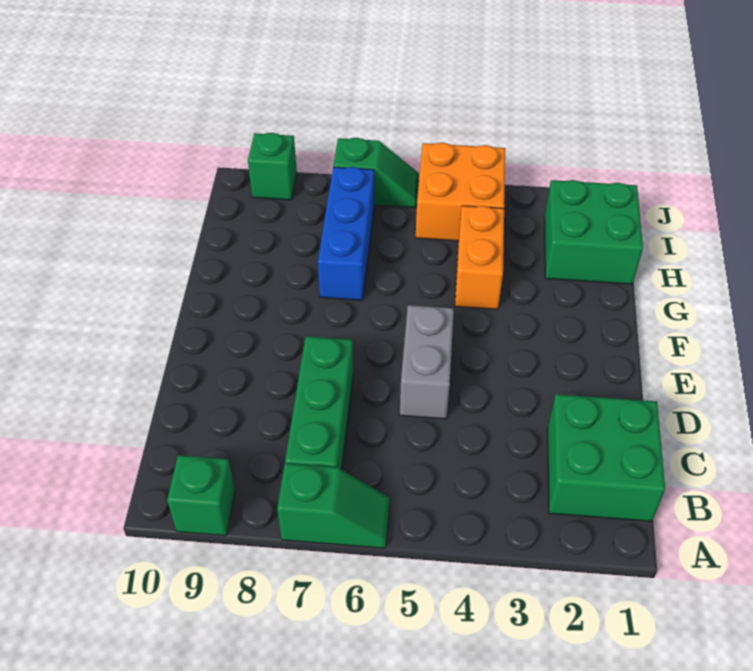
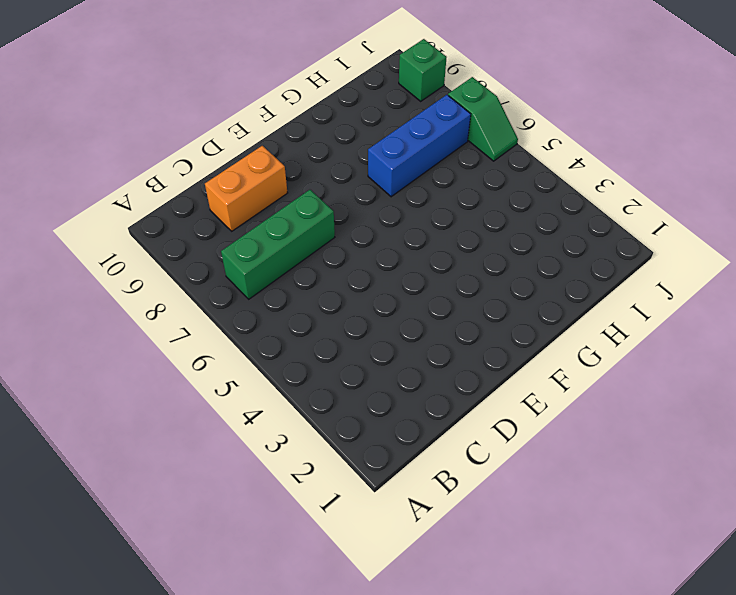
orange brick C9:D9 level 1 -> orange brick G4:H4 level 1
none -> green slope A6:A7 level 1 top 7
none -> green brick A9 level 1

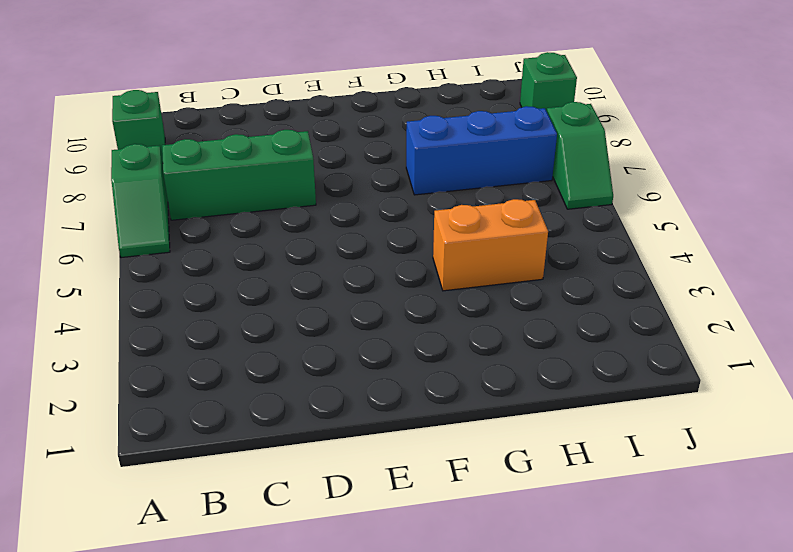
none -> green brick B1:C2 level 1
none -> grey brick D5:E5 level 1

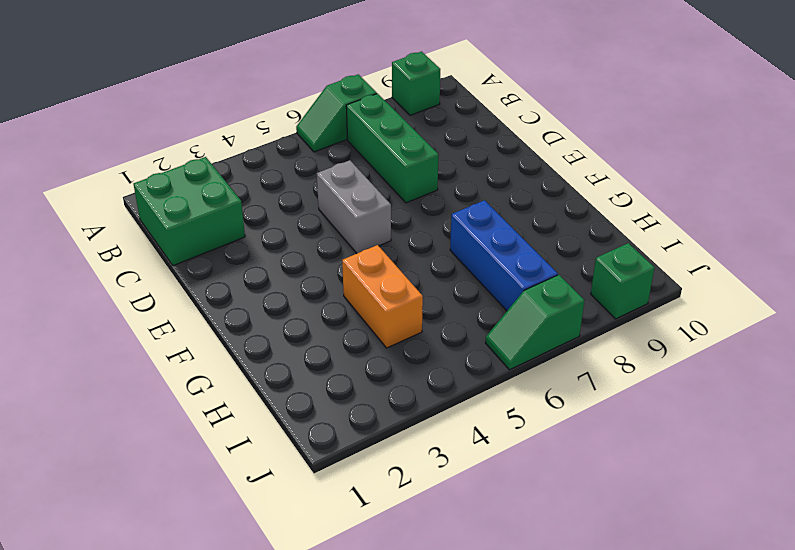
none -> green brick H1:I2 level 1
none -> orange brick I4:J5 level 1

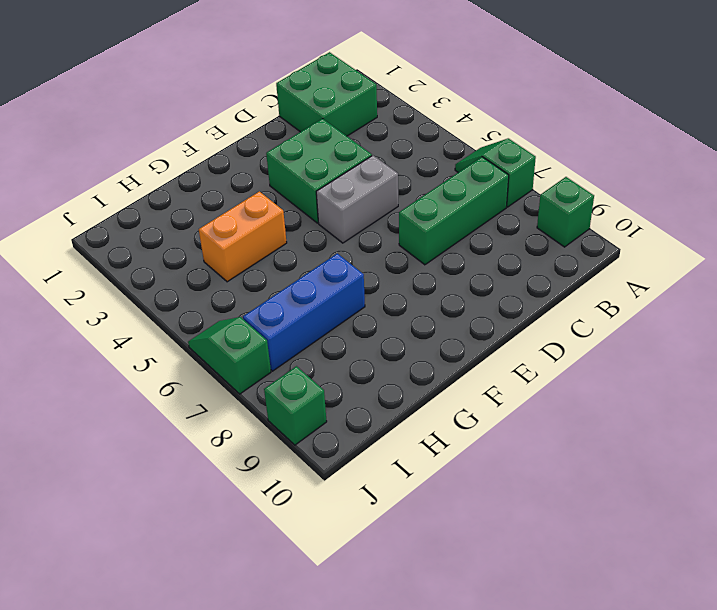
green brick D3:E4 level 1 -> green brick H1:I2 level 1
none -> orange brick I4:J5 level 1

